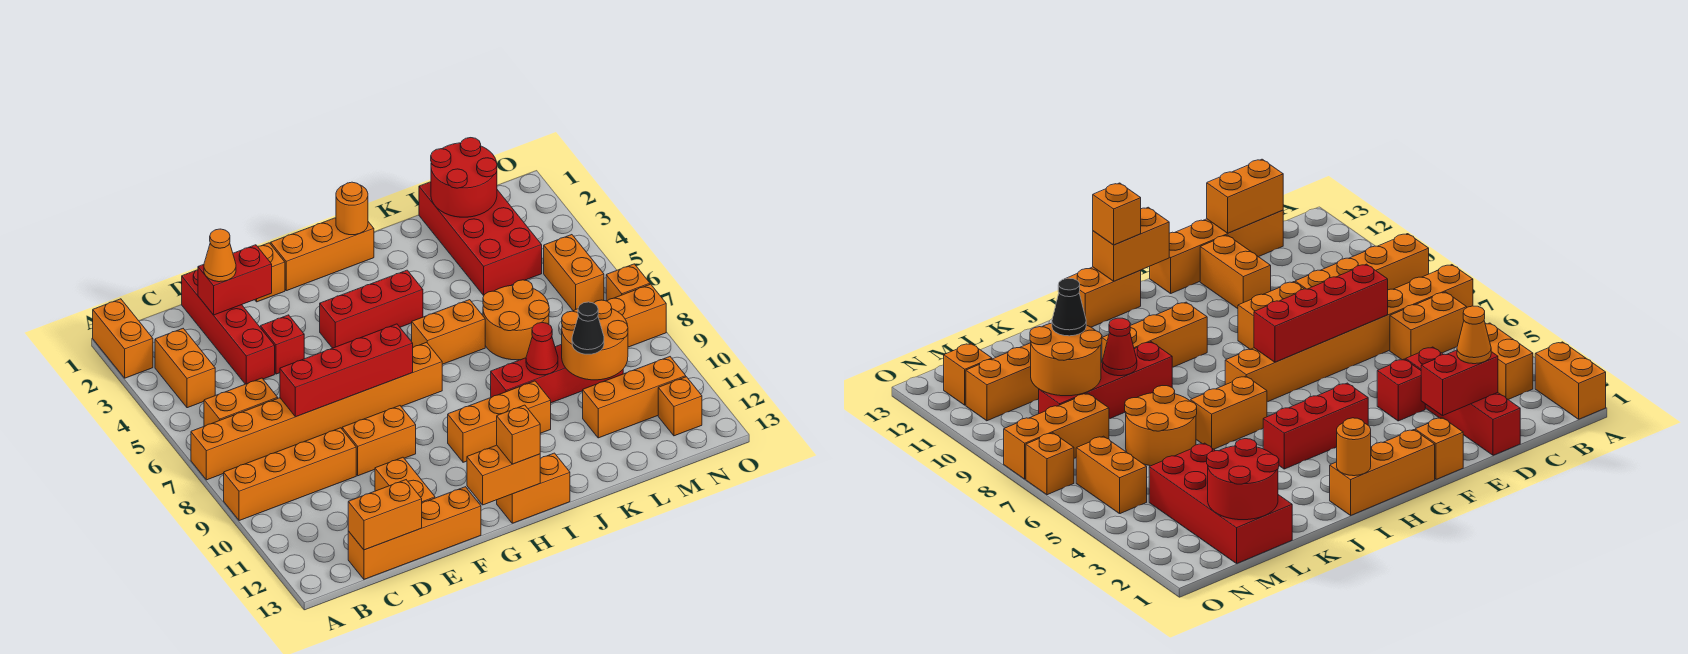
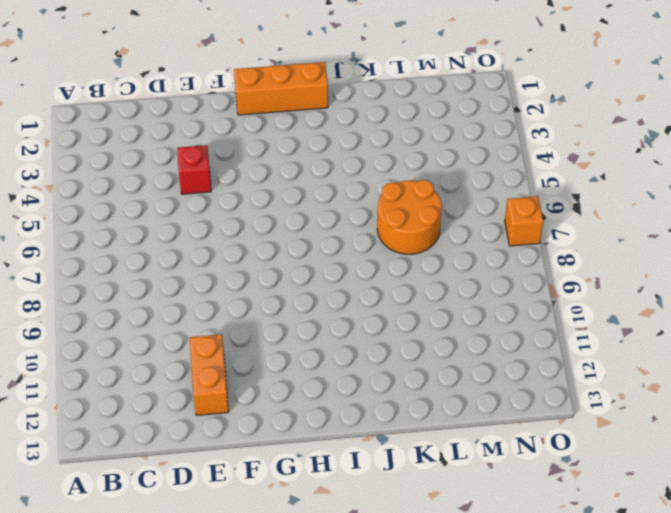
none -> orange brick A1:A2 level 1
none -> orange brick A7:H7 level 1
none -> orange brick A9:D9 level 1
none -> orange brick B3:B4 level 1

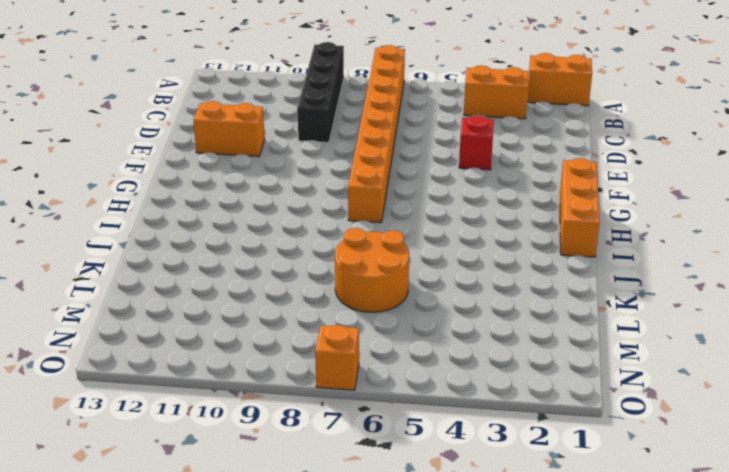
black brick A9:D9 level 1 -> orange brick A9:D9 level 1
none -> orange brick B6:C6 level 1
none -> orange brick C13:F13 level 1
none -> red brick D1:D4 level 1
none -> orange brick E9:F9 level 1

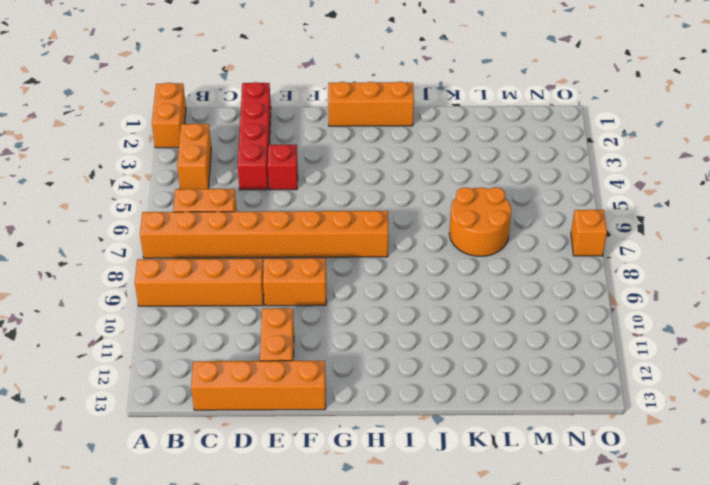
none -> orange brick F1 level 1
none -> red brick G4:I4 level 1
none -> orange brick H10:J10 level 1
none -> orange brick H13:I13 level 1

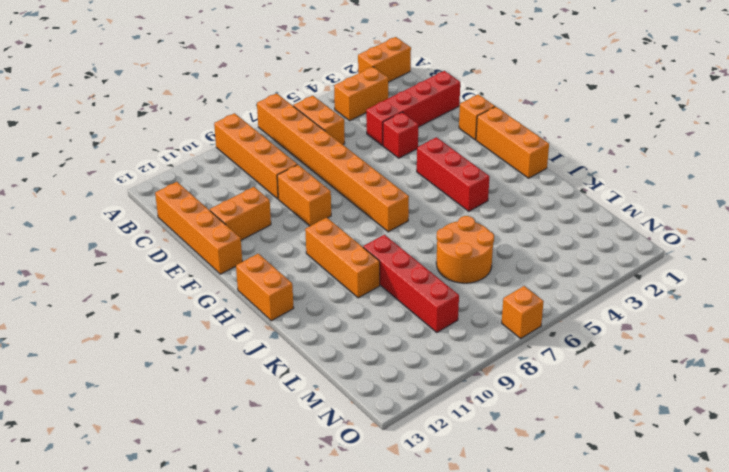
none -> orange brick I6:J6 level 1
none -> red brick L1:M4 level 1
none -> orange brick L11:N11 level 1
none -> orange brick M8:O8 level 1

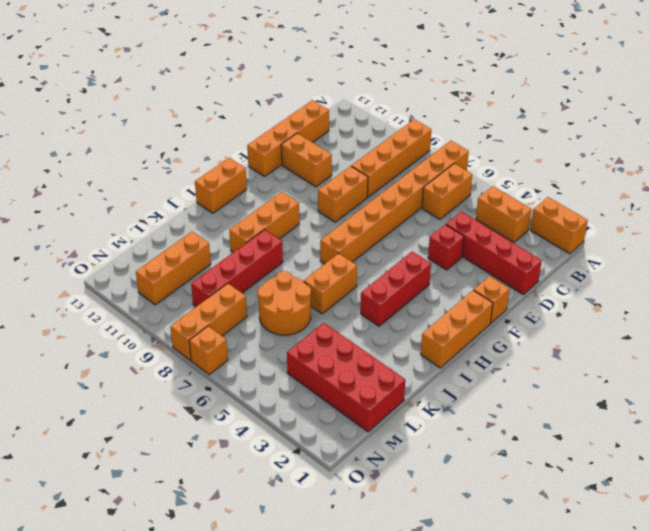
none -> orange brick N5:N6 level 1
none -> orange brick N12 level 1
none -> orange brick C13:D13 level 2
none -> red brick D2:E2 level 2

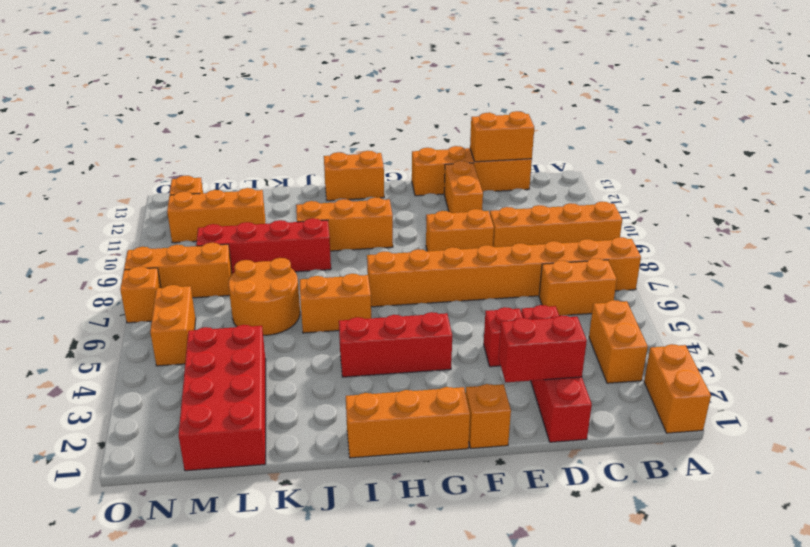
none -> red brick D7:G7 level 2
none -> orange brick G13:H13 level 2
none -> orange round brick I1 level 2
none -> red cone K9 level 2

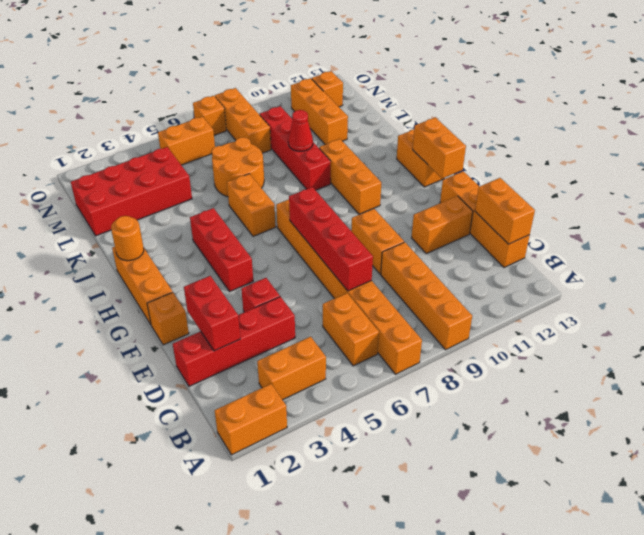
none -> red round brick L1:M2 level 2
none -> orange round brick L9:M10 level 2
none -> orange cone D2 level 3
none -> orange brick H13 level 3

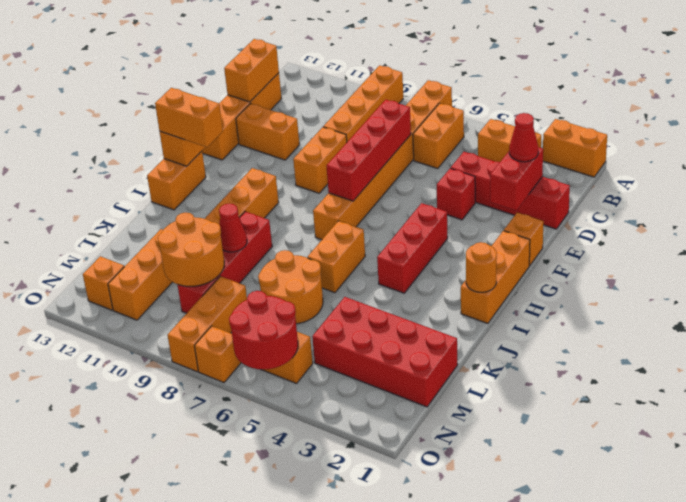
red cone D2 level 3 -> orange cone D2 level 3
orange brick H12:H13 level 3 -> orange brick H13 level 3
red round brick N5:O6 level 2 -> red round brick L1:M2 level 2
none -> black cone L10 level 3

